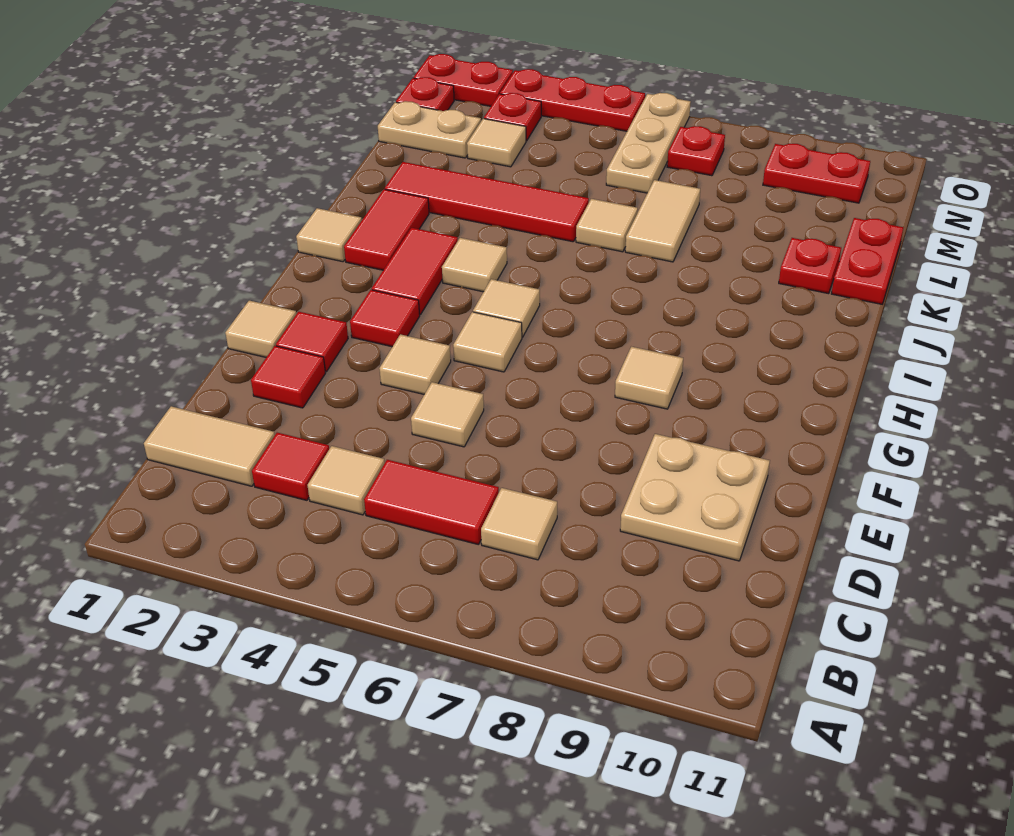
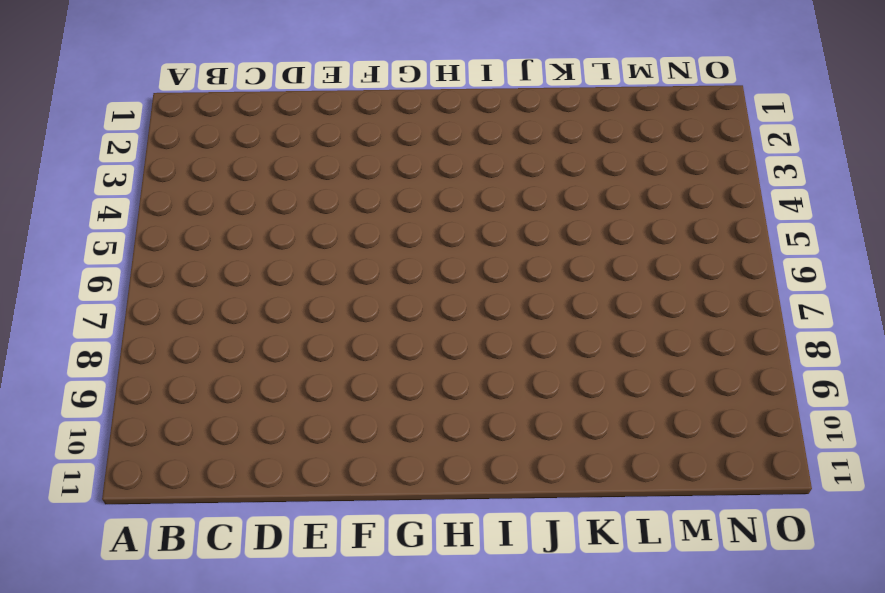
none -> tan tile C1:C2 level 1
none -> red tile C3 level 1
none -> tan tile C4 level 1
none -> red tile C5:C6 level 1

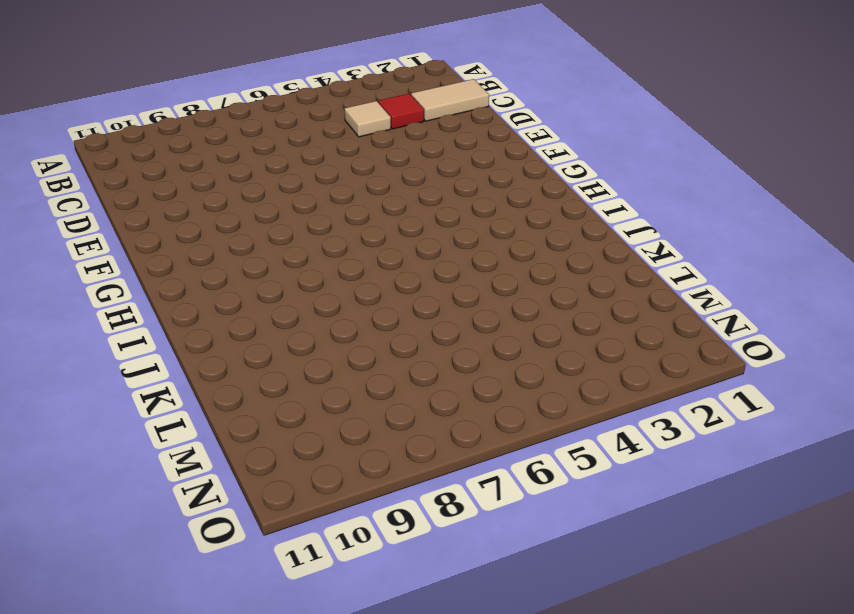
none -> red tile C5:C6 level 1
none -> tan tile C7 level 1
none -> tan plate D9:E10 level 1
none -> red tile E2 level 1

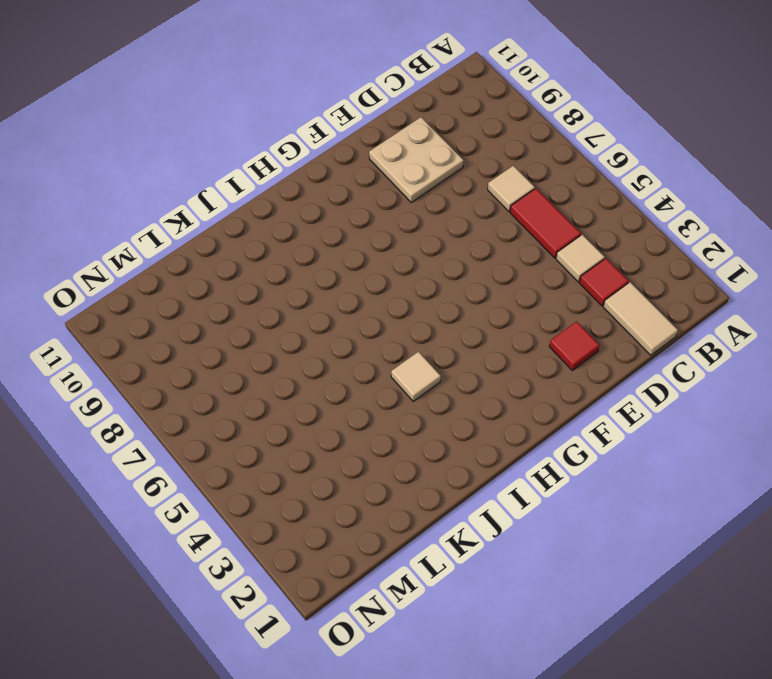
none -> tan tile E5 level 1
none -> tan tile F1 level 1
none -> red tile F2 level 1
none -> tan tile F4 level 1

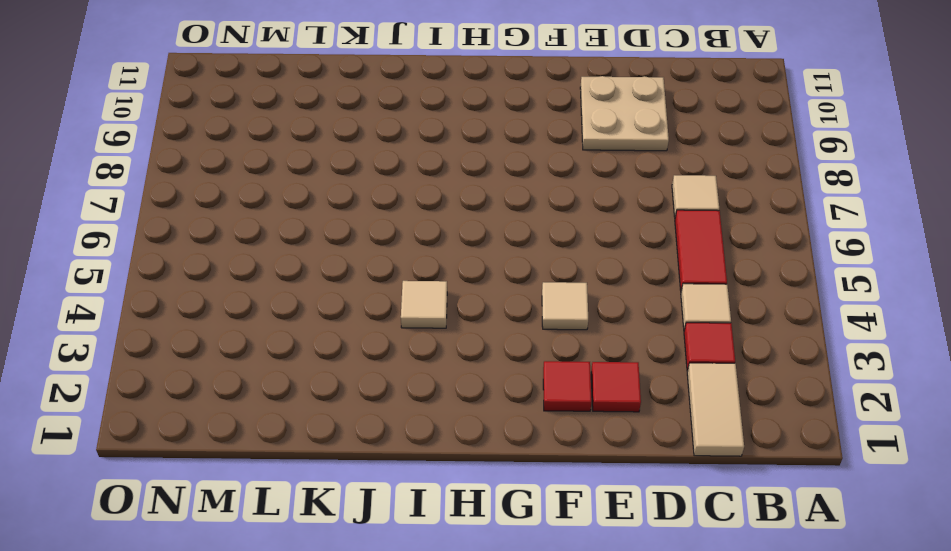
none -> tan tile E5 level 1
none -> tan tile F1 level 1
none -> red tile G3 level 1
none -> tan tile G5 level 1

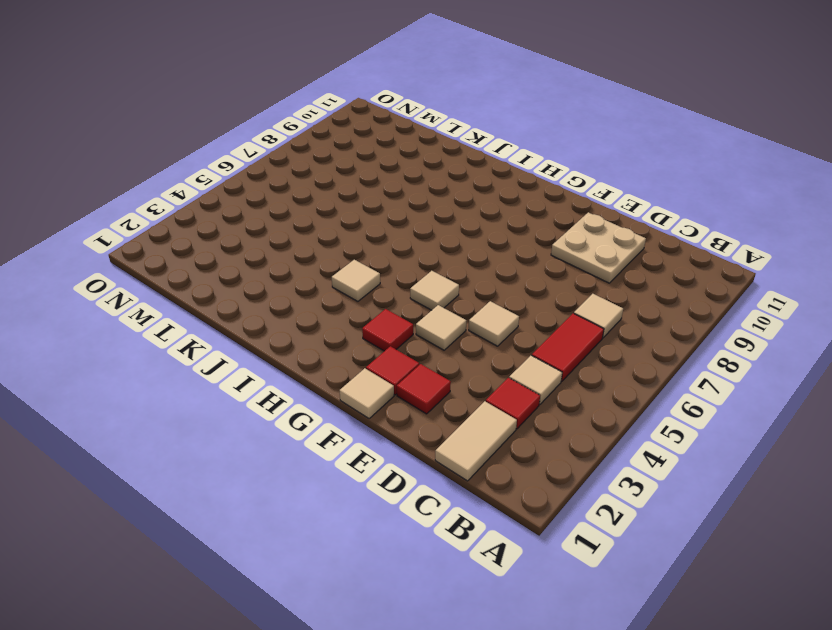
none -> tan tile G8 level 1
none -> red tile H3:I3 level 1
none -> tan tile H5 level 1
none -> tan tile I1 level 1

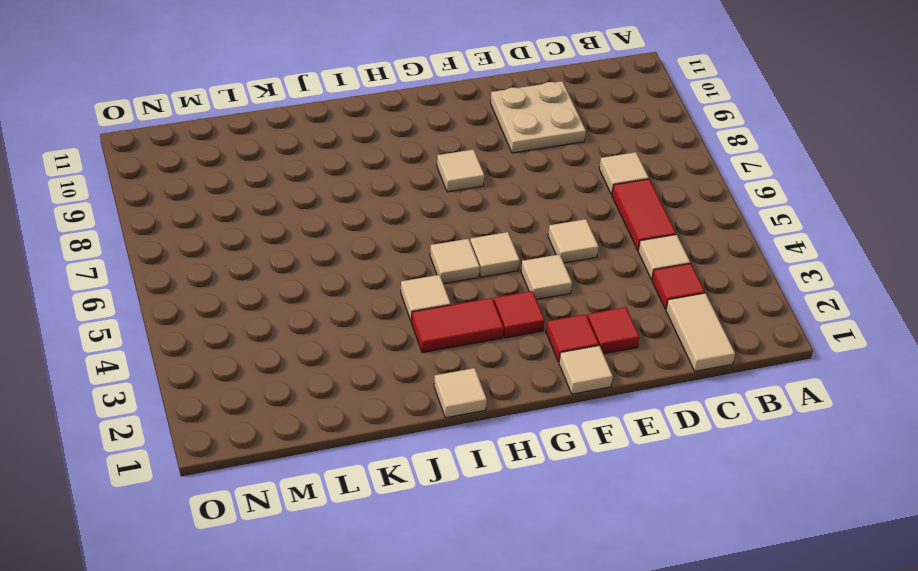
none -> red tile I2:J2 level 1
none -> red tile K2:K5 level 1
none -> tan tile K6 level 1
none -> tan tile K7:L7 level 1

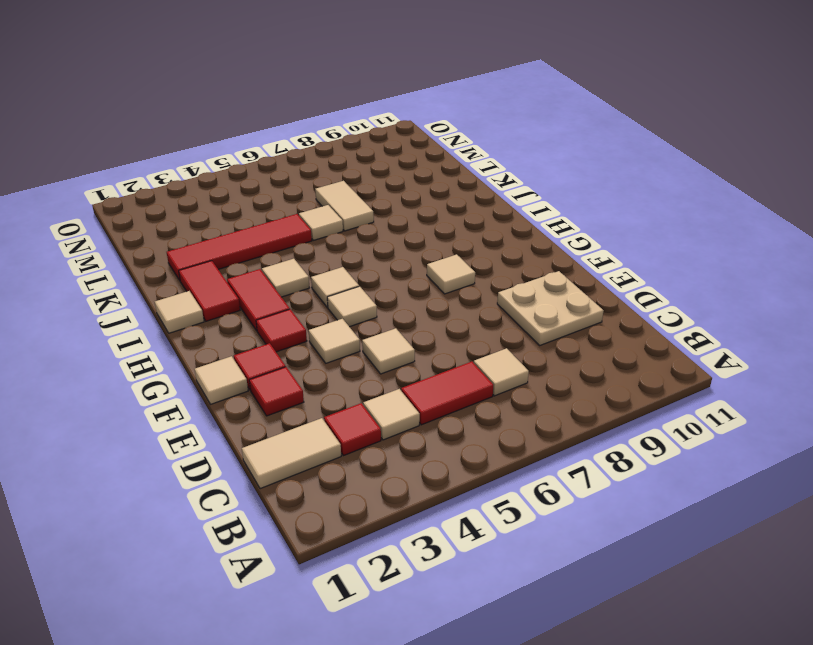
none -> red plate K10 level 1
none -> red plate K11:L11 level 1
none -> tan plate M1:M2 level 1
none -> tan tile M3 level 1

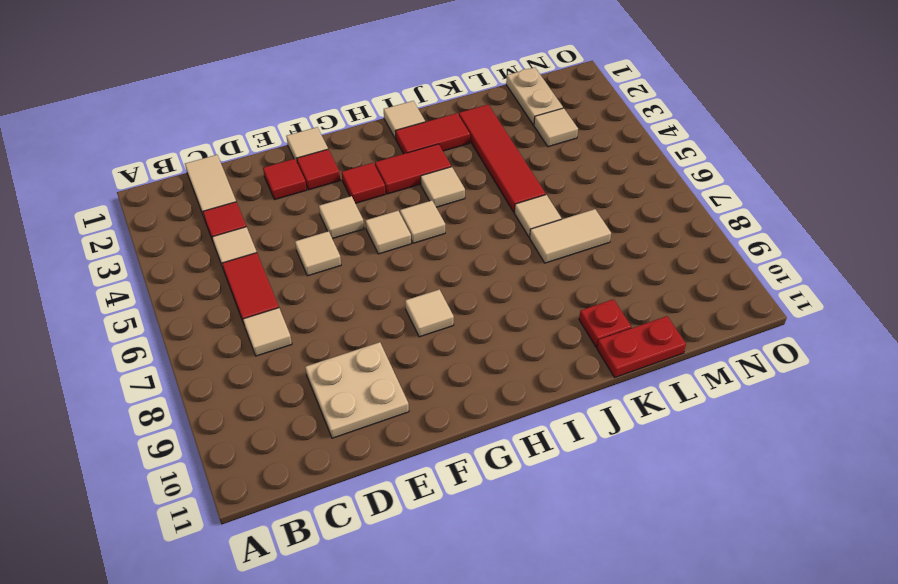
none -> tan plate M6:O6 level 1
none -> red plate N1 level 1
none -> red plate N3 level 1
none -> red plate N7 level 1

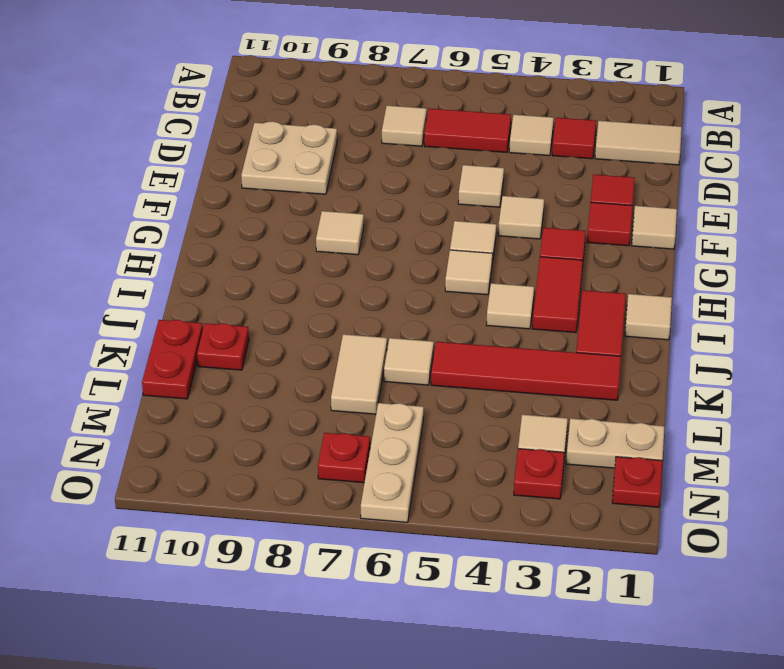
none -> red plate N9:N10 level 1
none -> red plate O1:O2 level 1
none -> red plate O3:O5 level 1

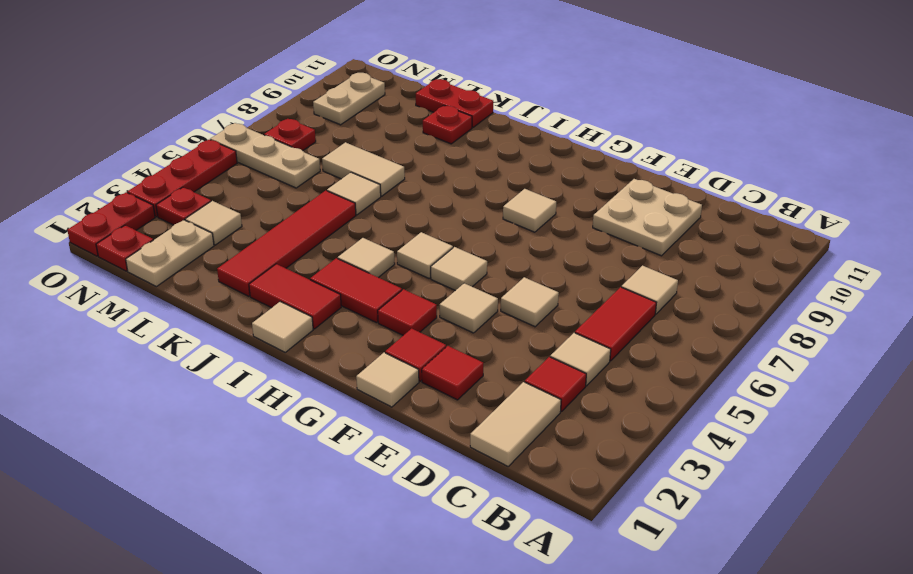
tan plate N9:N10 level 1 -> red plate N9:N10 level 1

